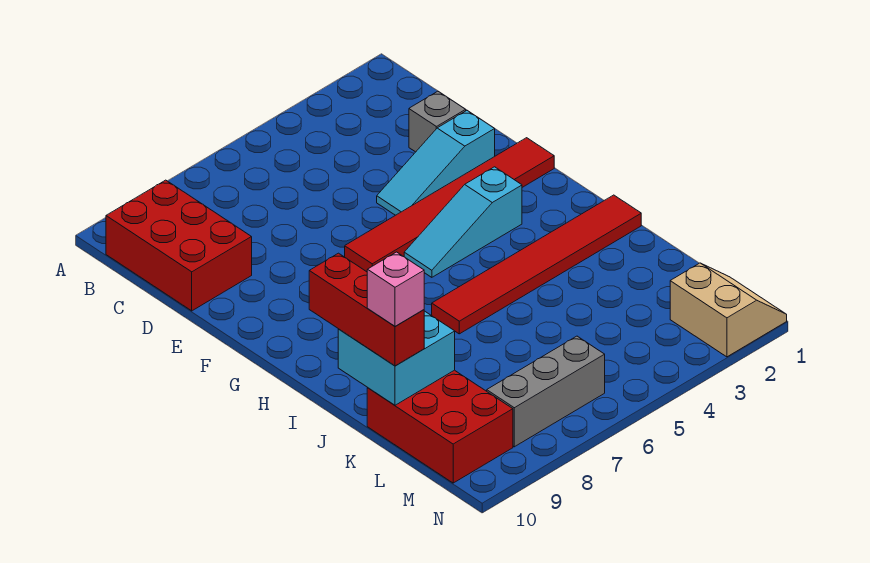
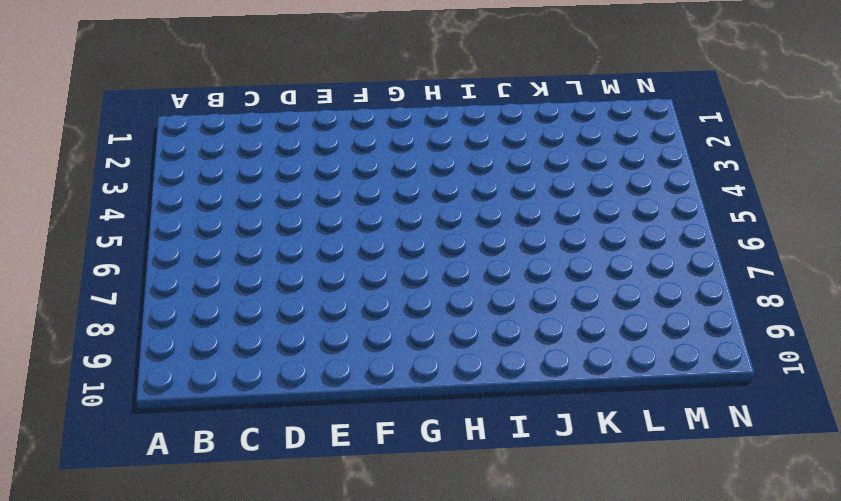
none -> red brick B9:D10 level 1
none -> grey brick D2 level 1
none -> cyan slope E2:E4 level 1 top 2

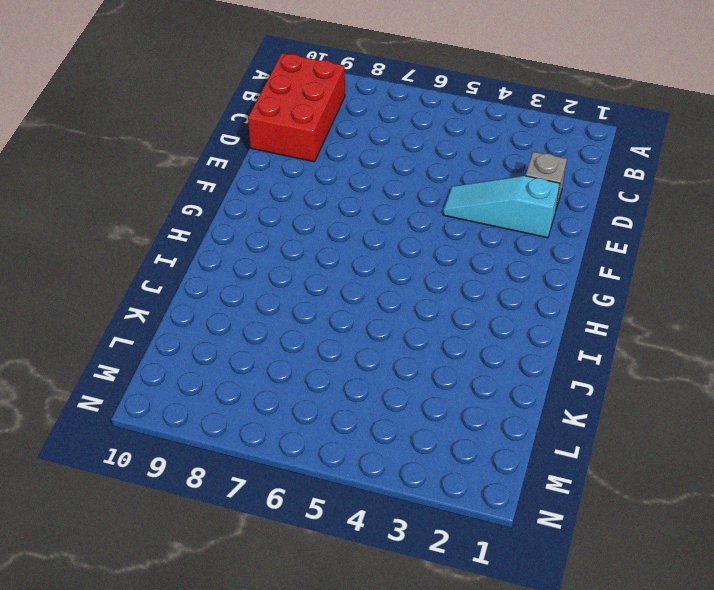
none -> red tile F1:F6 level 1
none -> cyan slope G3:G5 level 1 top 3
none -> red tile I1:I6 level 1

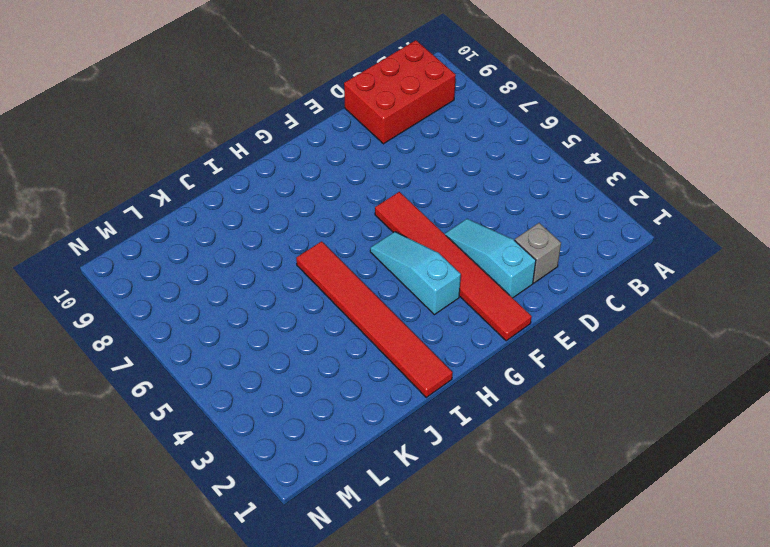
none -> red brick K9:M10 level 1
none -> tan slope M1:N2 level 1 top 2
none -> grey brick M6:M8 level 1

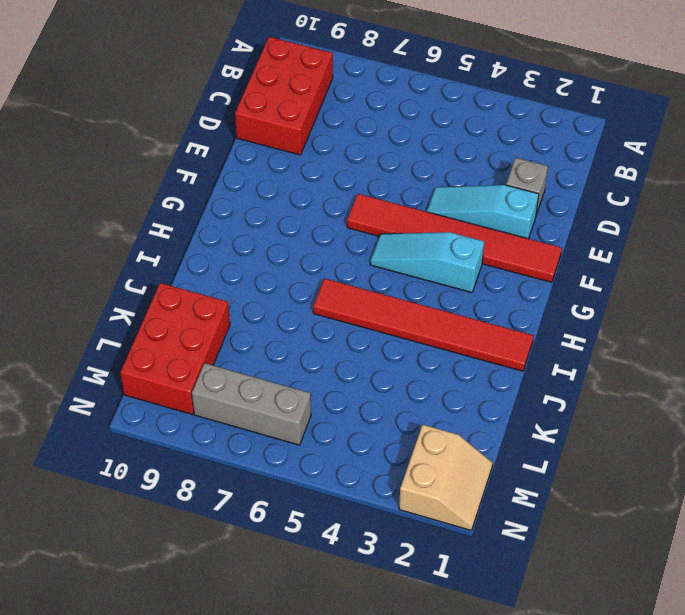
none -> cyan brick J9:K10 level 2
none -> red brick I10:K10 level 3
none -> pink brick K10 level 4

